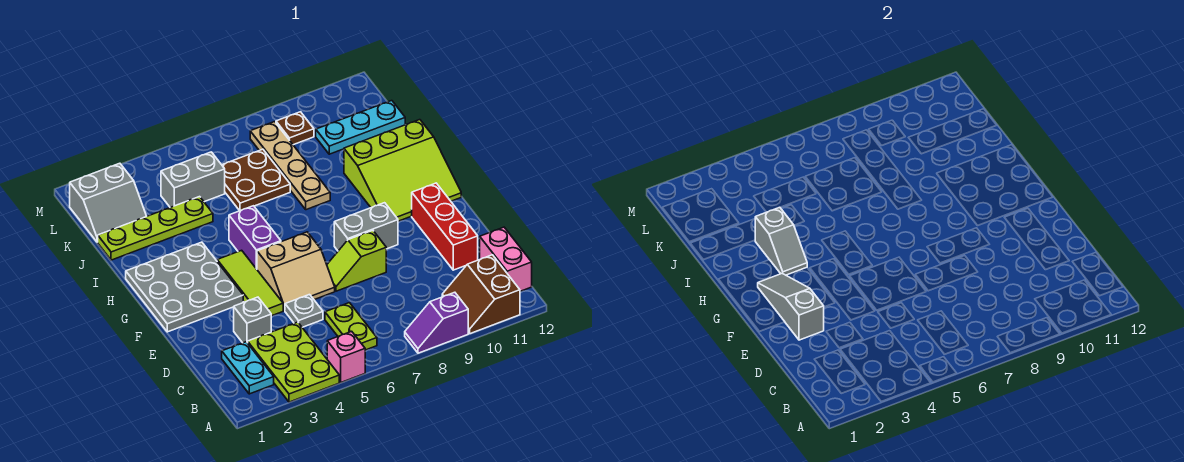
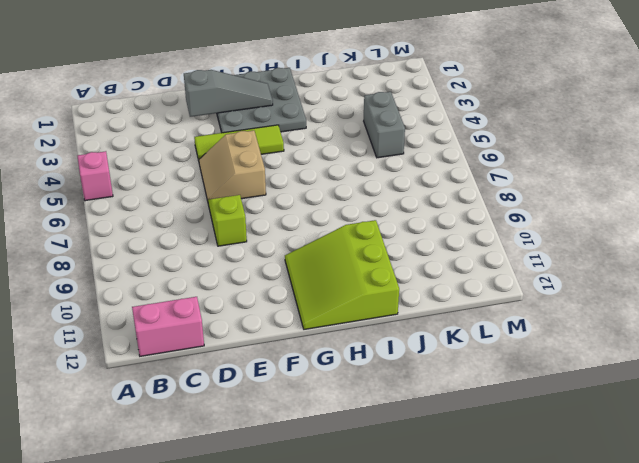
none -> lime plate A3:C4 level 1
none -> purple slope A8:A9 level 1 top 9
none -> brown slope A10:B11 level 1 top 11

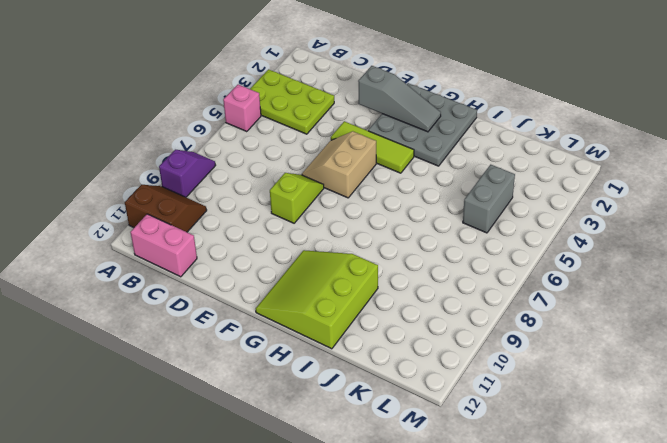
none -> cyan plate B2:C2 level 1
none -> lime plate B6:C6 level 1
none -> grey brick D3 level 1

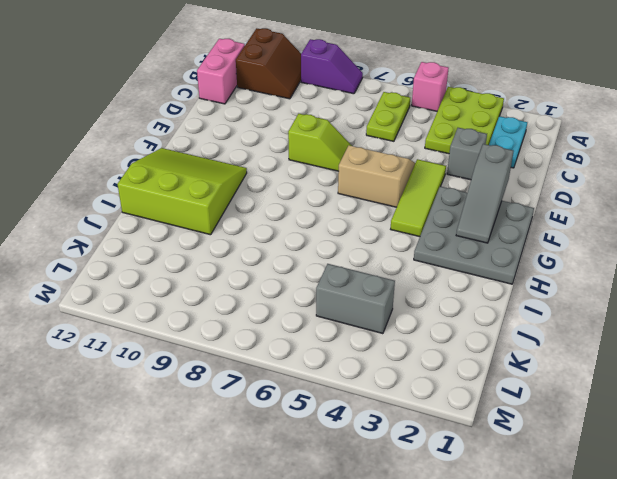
none -> grey plate D5 level 1
none -> red brick D11:F11 level 1
none -> grey brick F8:F9 level 1

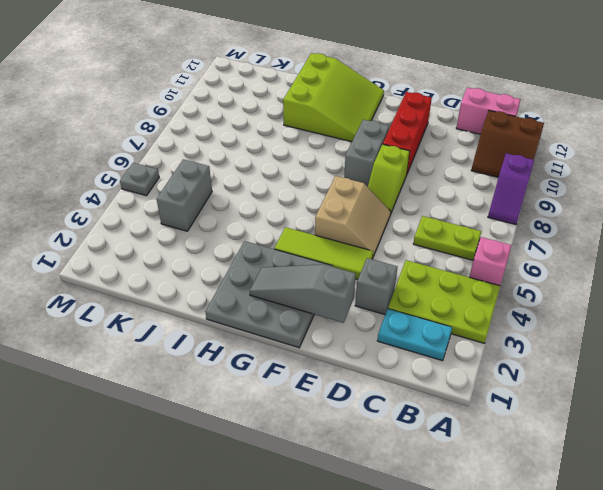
red brick E9:E11 level 1 -> red brick D11:F11 level 1
grey plate M5 level 1 -> grey plate D5 level 1
none -> purple brick G5:H5 level 1
none -> tan plate I8:L8 level 1
none -> lime plate J1:J4 level 1

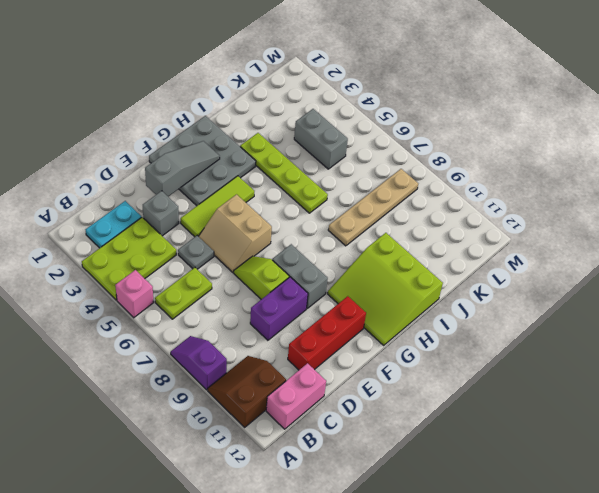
purple brick D9:E9 level 1 -> purple brick G5:H5 level 1
lime plate I3:I6 level 1 -> lime plate J1:J4 level 1
none -> brown plate J6:K7 level 1
none -> grey slope K1:L2 level 1 top L
none -> cyan plate K10:K12 level 1

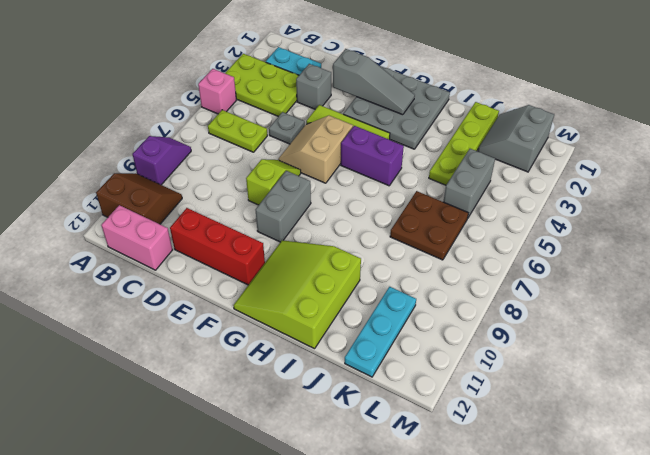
none -> tan plate I8:L8 level 1
none -> brown plate L9 level 1
none -> grey slope H3:I3 level 2 top I

